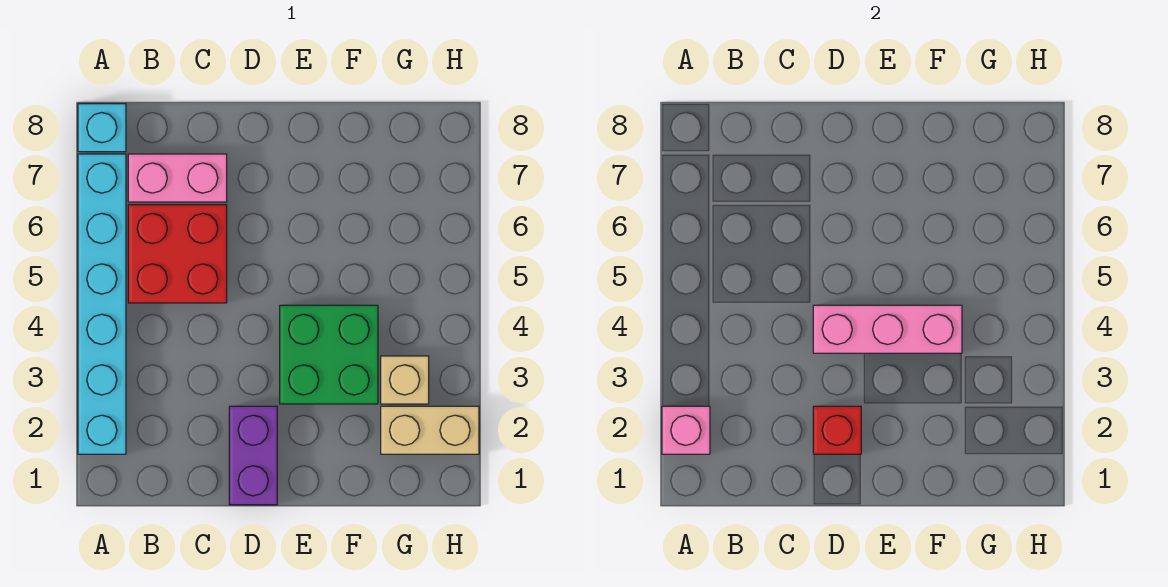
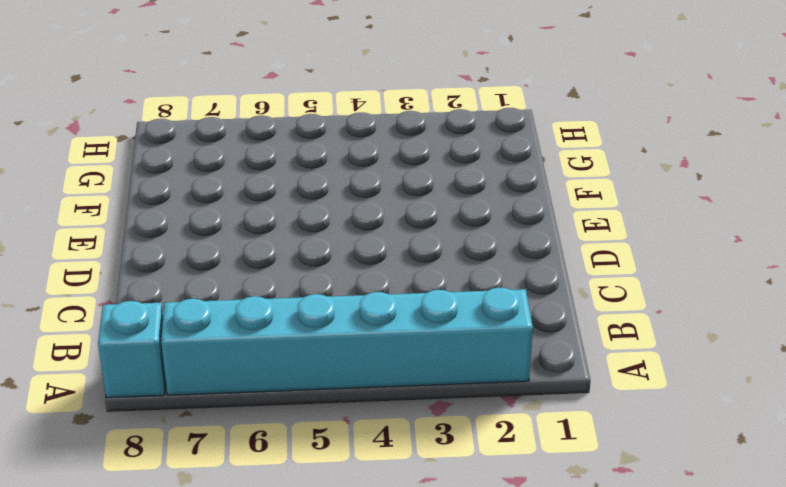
none -> red brick B5:C6 level 1
none -> pink brick B7:C7 level 1

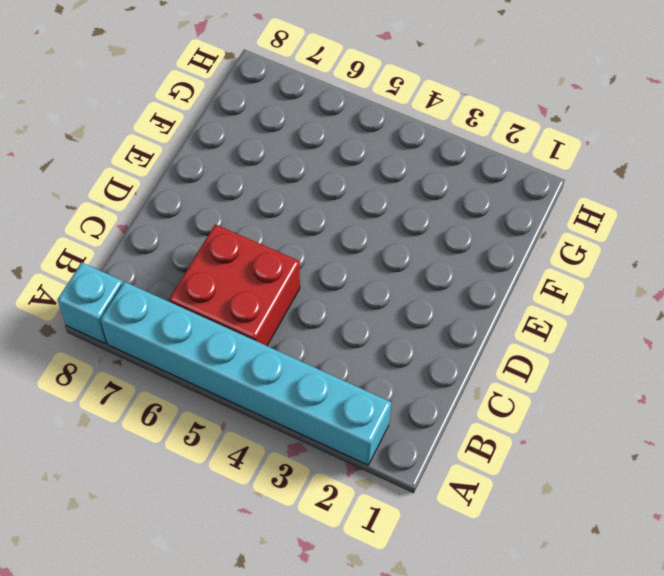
none -> pink brick B7:C7 level 1
none -> purple brick D1:D2 level 1

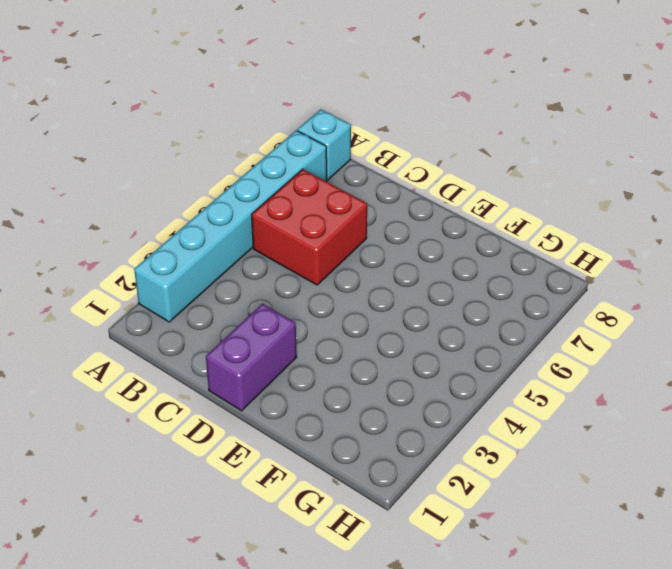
none -> pink brick B7:C7 level 1
none -> green brick E3:F4 level 1

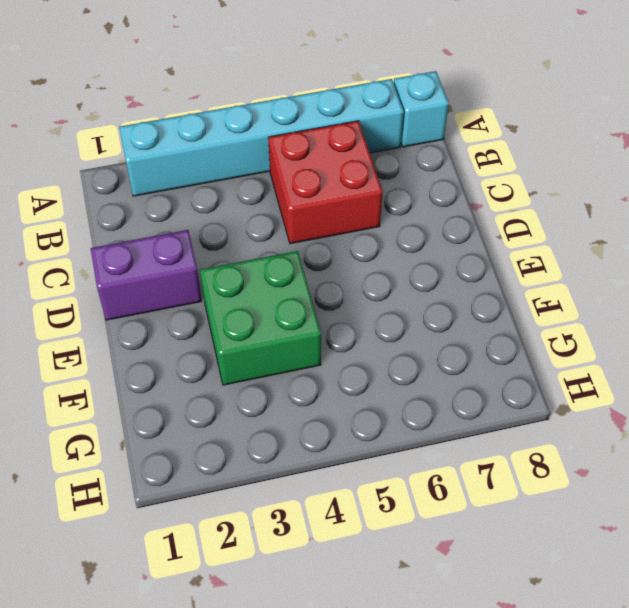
none -> pink brick B7:C7 level 1
none -> tan brick G2:H2 level 1

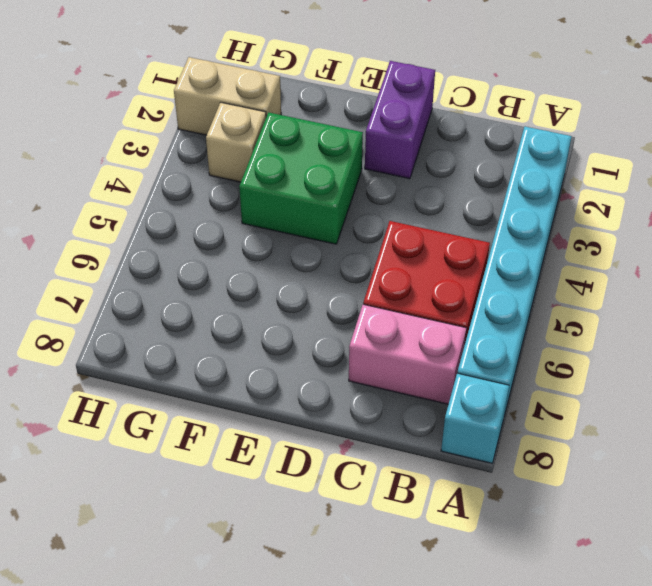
none -> pink brick A2 level 2
none -> red brick D2 level 2

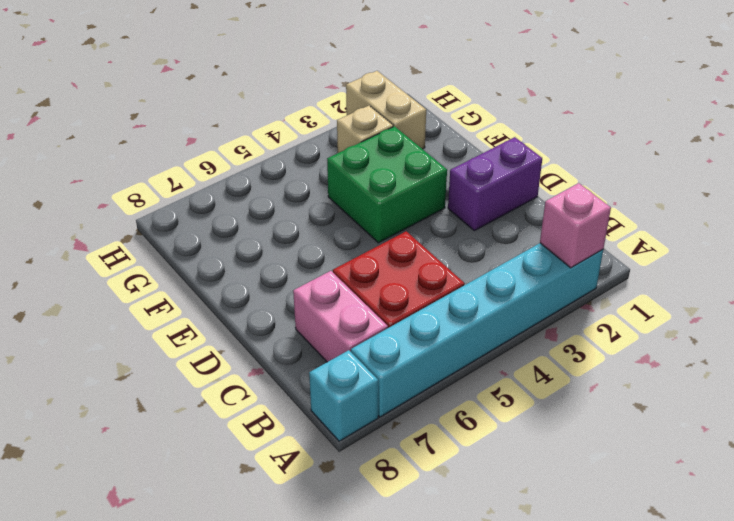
none -> red brick D2 level 2
none -> pink brick D4:F4 level 2

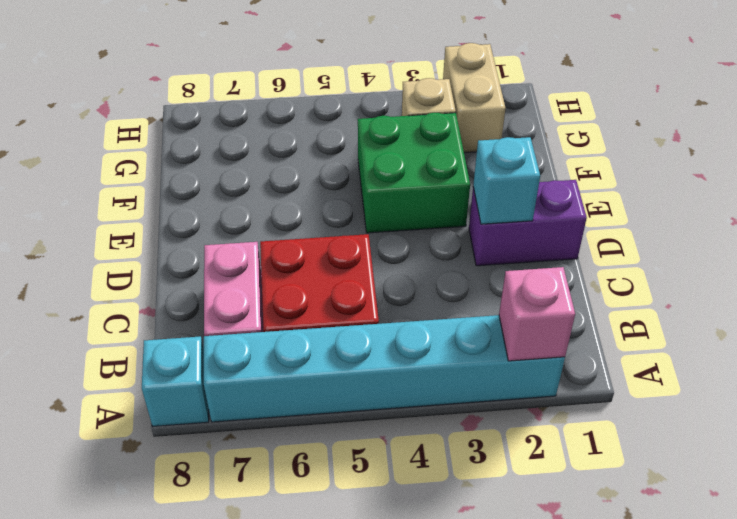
cyan brick D2 level 2 -> red brick D2 level 2
none -> pink brick D4:F4 level 2

